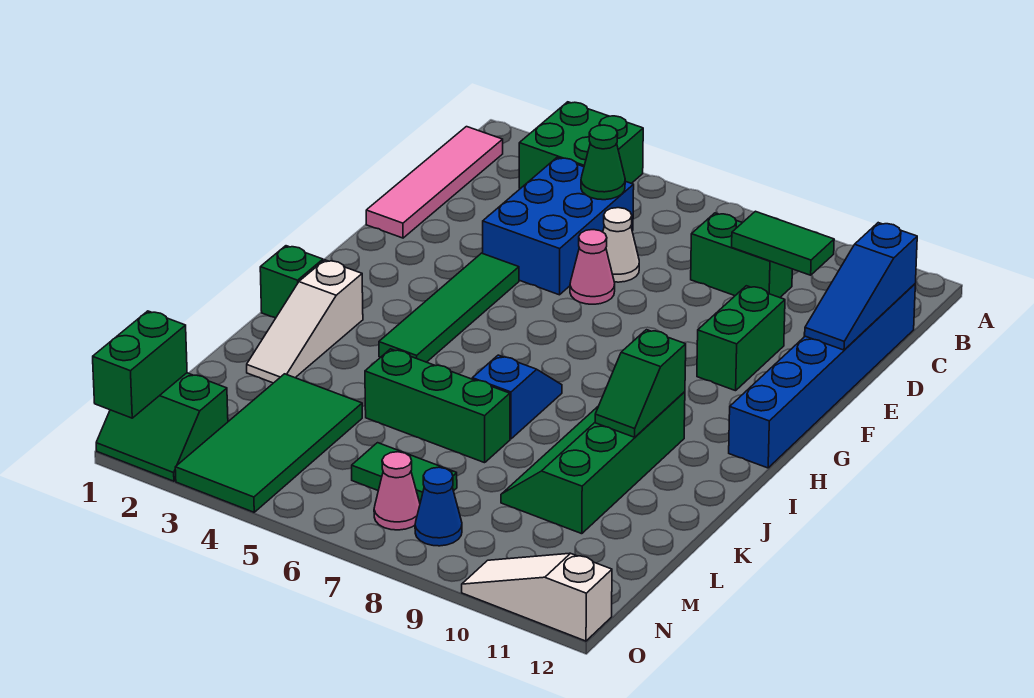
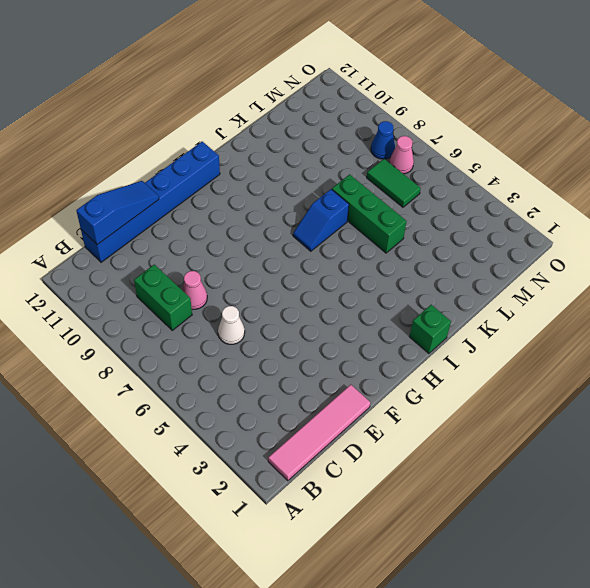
pink cone D8 level 1 -> pink cone E6 level 1
none -> green brick A3:B4 level 1
none -> blue brick C4:E5 level 1
none -> green brick E10:F10 level 1

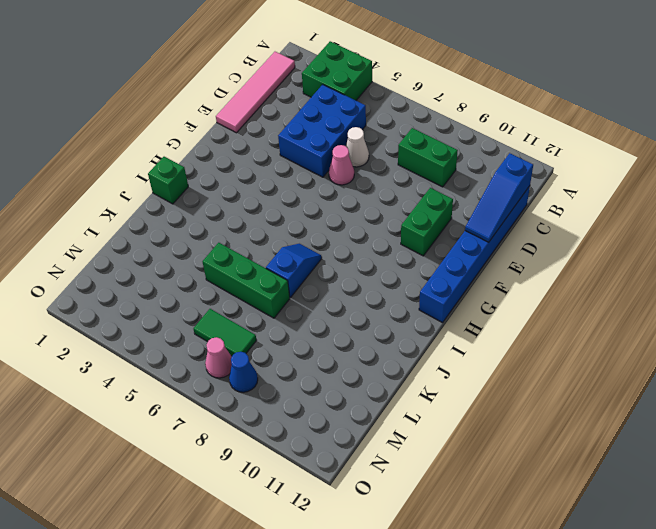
none -> green tile F4:I4 level 1
none -> white slope I2:K2 level 1 top I
none -> green slope I9:L10 level 1 top 10

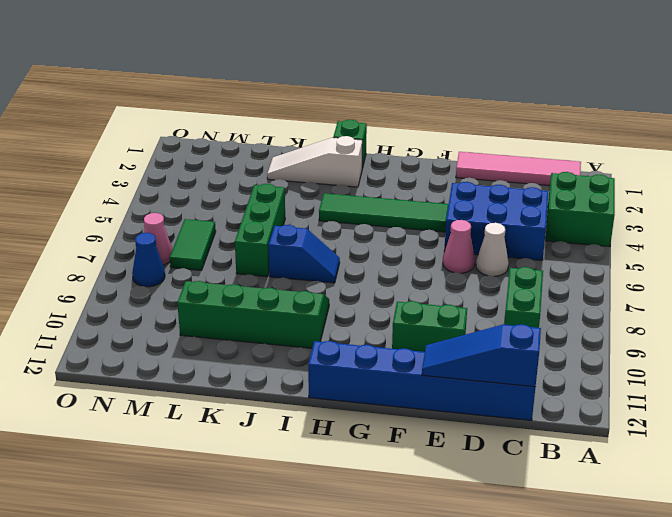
none -> green tile L3:O4 level 1
none -> green slope N1:O2 level 1 top N
none -> white slope O10:O12 level 1 top 12

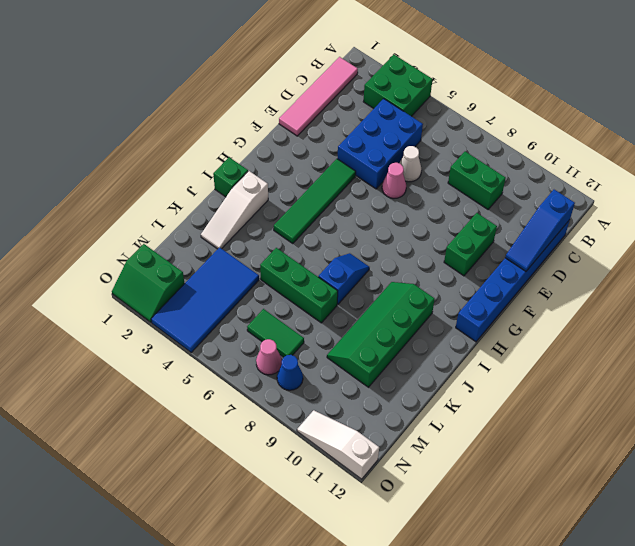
blue tile L3:O4 level 1 -> green tile L3:O4 level 1
none -> green cone C5 level 2
none -> green tile C9:C10 level 2
none -> green slope I10:J10 level 2 top I

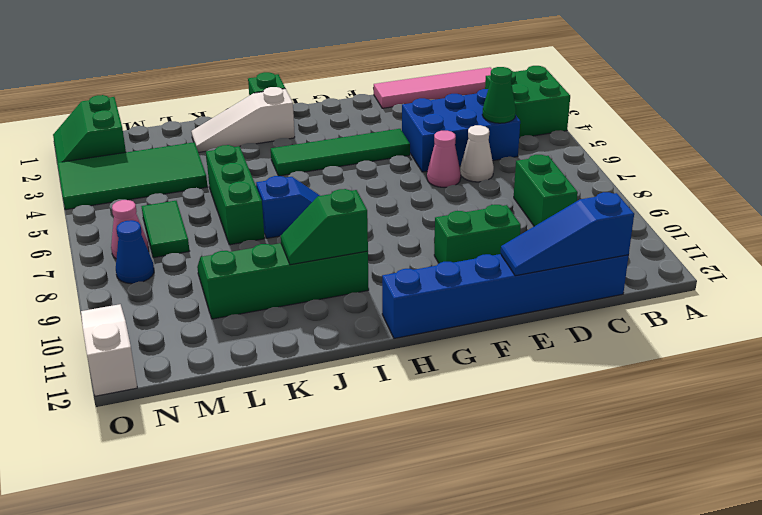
none -> green tile C9:C10 level 2
none -> green brick N1:O1 level 2

